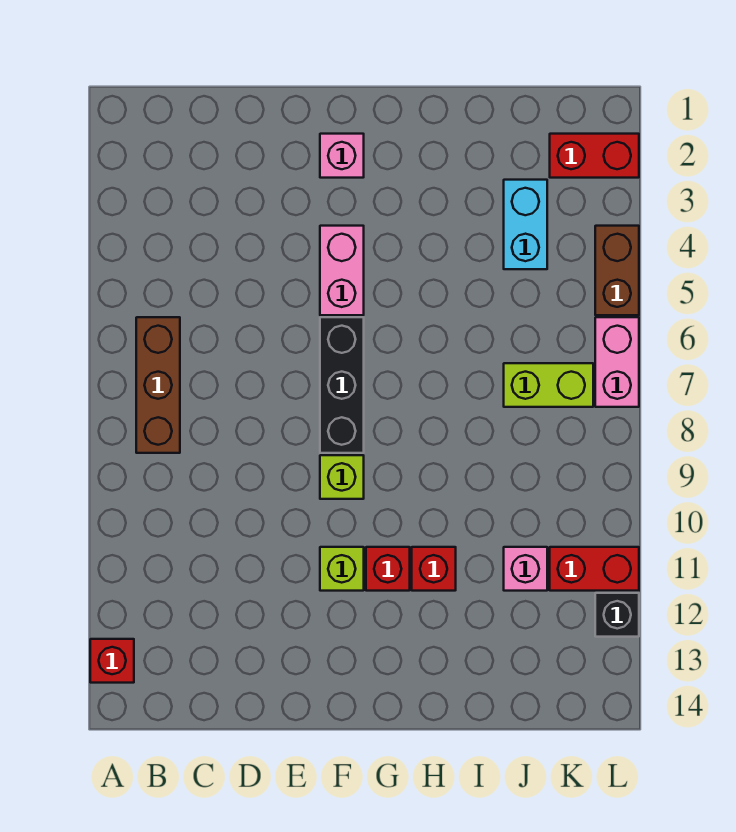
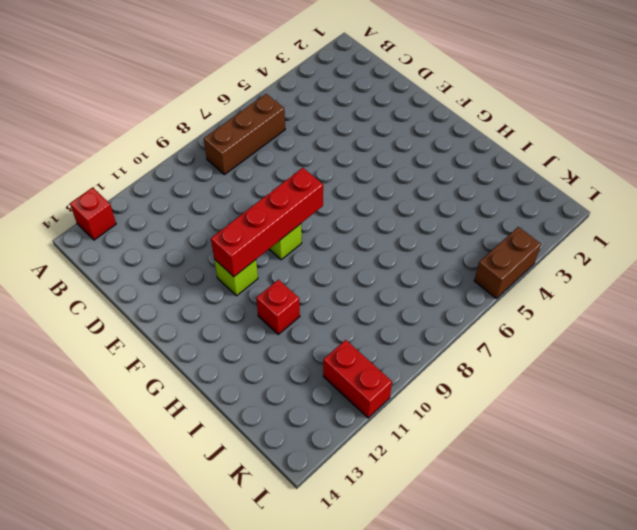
red brick F8:F11 level 2 -> none
none -> pink brick F2 level 1
none -> pink brick F4:F5 level 1
none -> black brick F6:F8 level 1

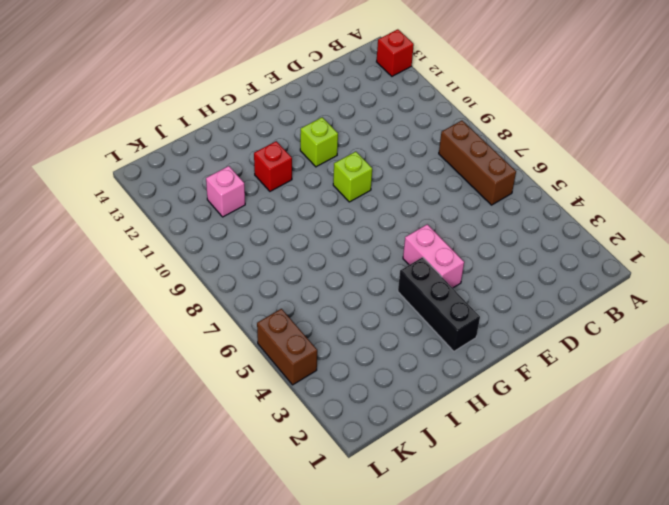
black brick G2:G4 level 1 -> black brick F6:F8 level 1
none -> pink brick F2 level 1
none -> red brick G11 level 1
none -> cyan brick J3:J4 level 1

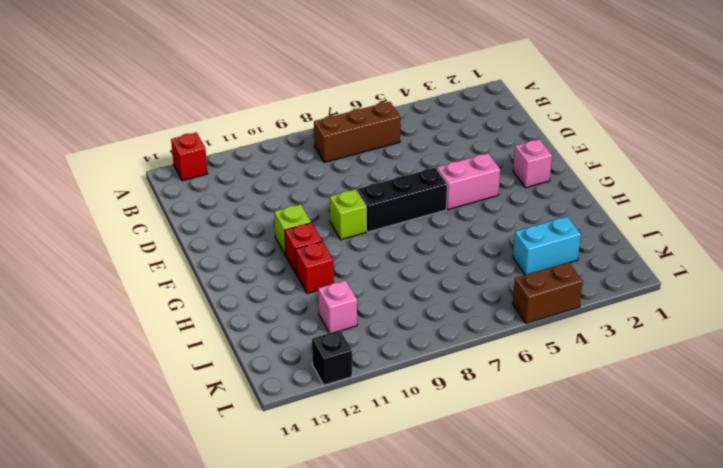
none -> lime brick J7:K7 level 1
none -> red brick K2:L2 level 1
none -> red brick K11:L11 level 1

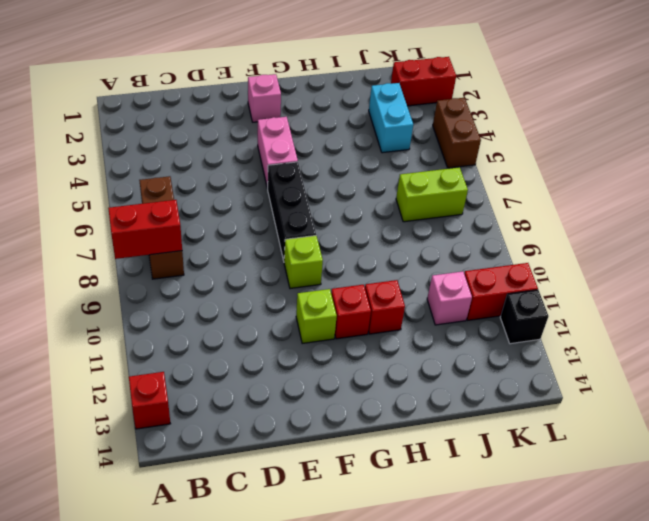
red brick A8:B8 level 2 -> none
none -> pink brick L6:L7 level 1

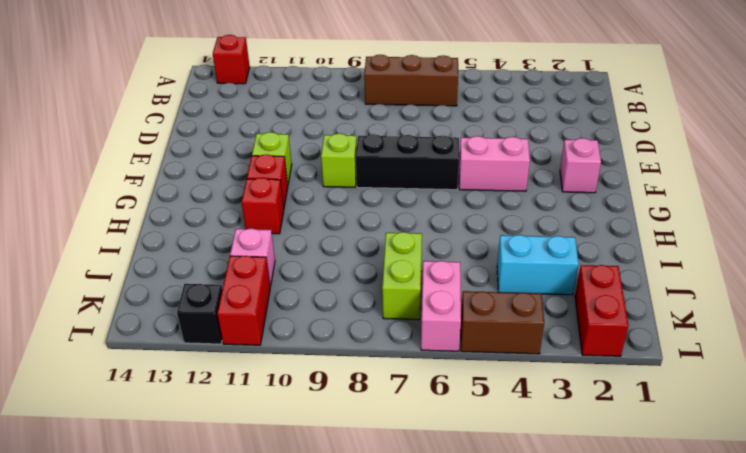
pink brick K6:L6 level 1 -> pink brick L6:L7 level 1

